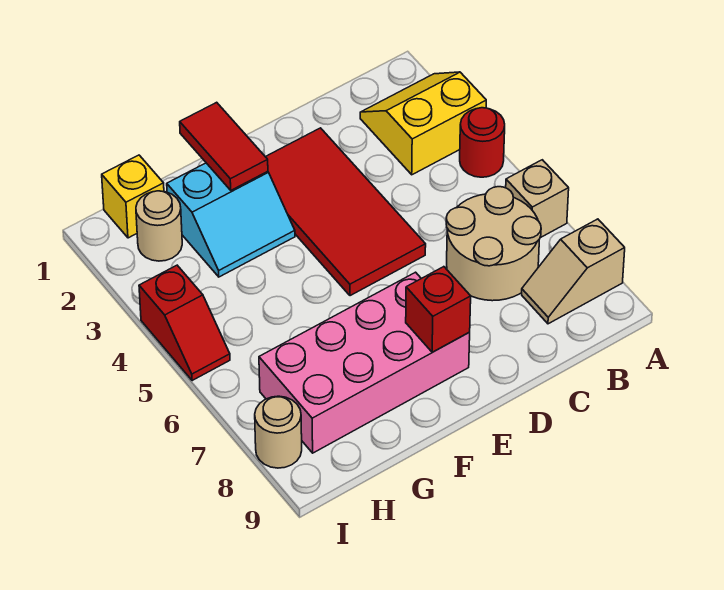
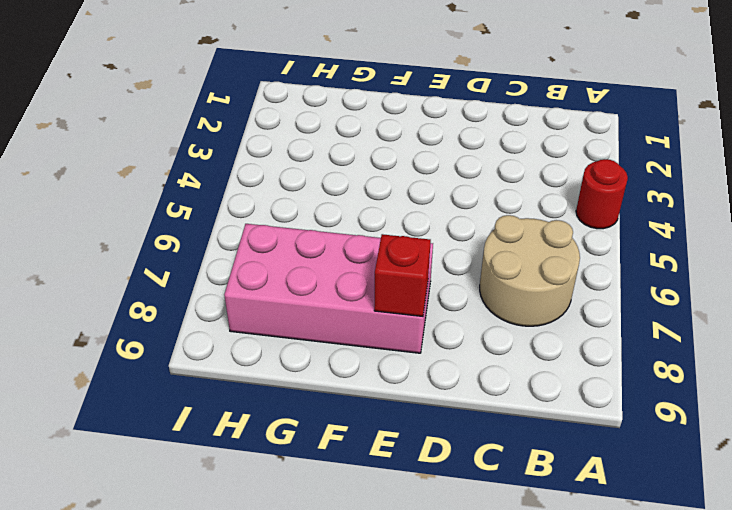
none -> yellow slope A2:B3 level 1 top 3
none -> tan brick A6 level 1
none -> tan slope A8:B8 level 1 top A

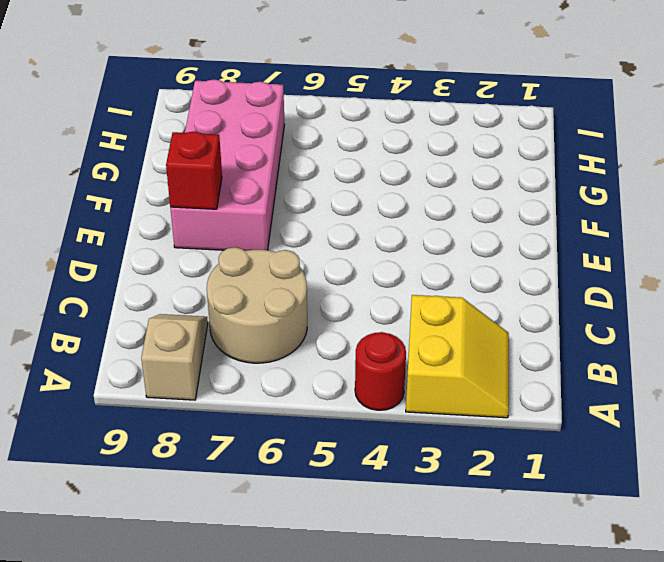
none -> tan brick A6 level 1
none -> red tile D2:E5 level 1
none -> cyan slope F2:G3 level 1 top 2

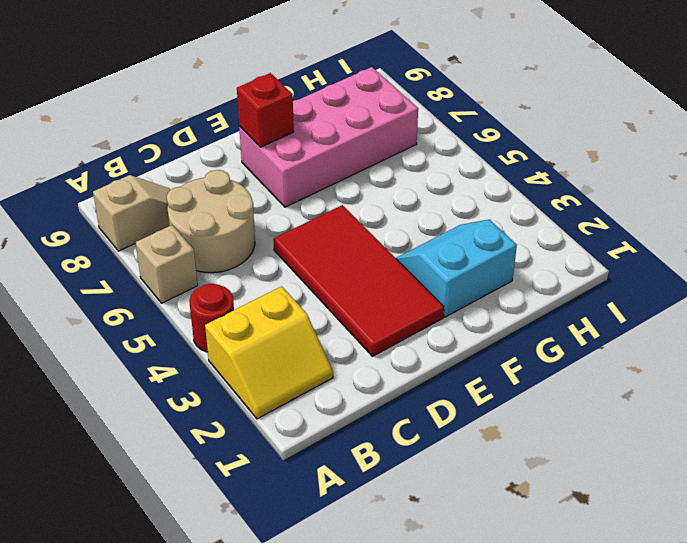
none -> yellow brick H1 level 1
none -> tan round brick H2 level 1
none -> red slope I4:I5 level 1 top 4

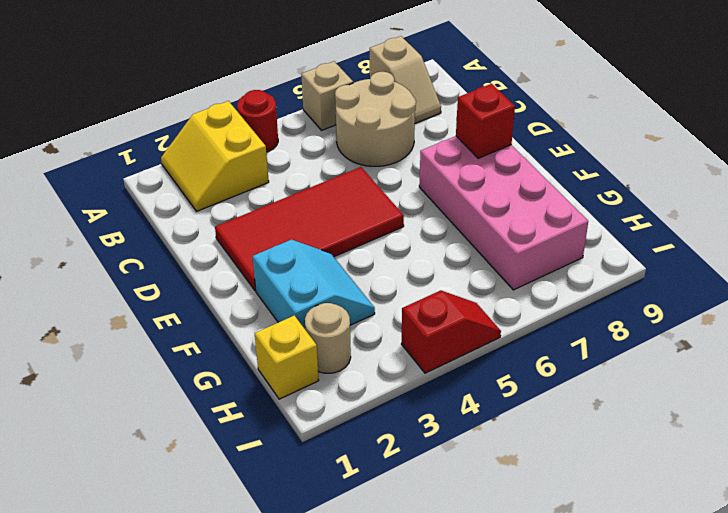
none -> tan round brick I8 level 1
none -> red tile F1:F2 level 2

